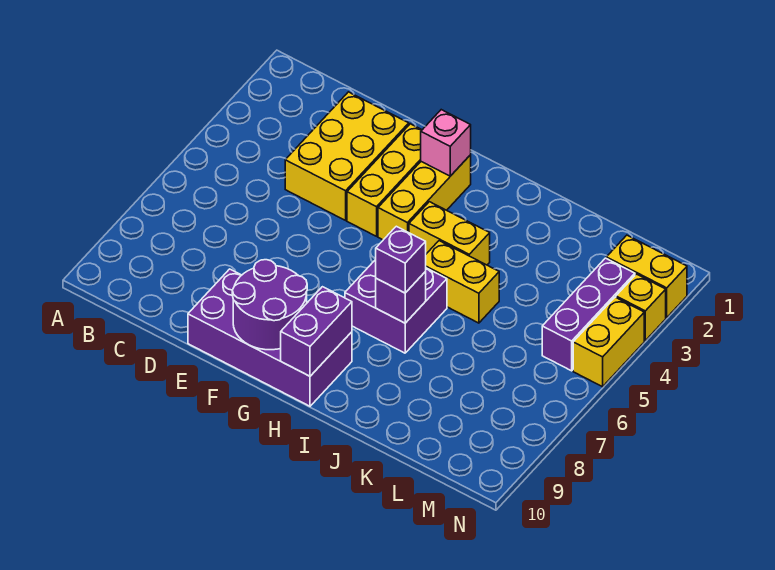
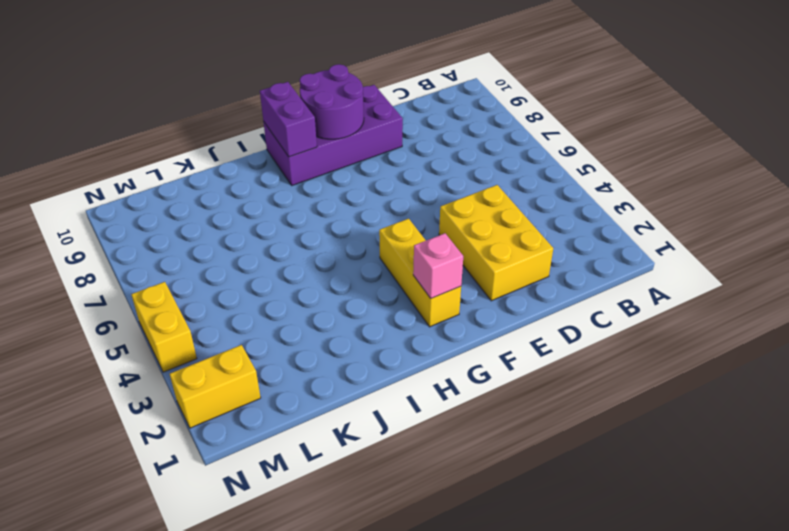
none -> yellow brick F2:F4 level 1
none -> yellow brick H4:I4 level 1
none -> purple brick H6:I7 level 1

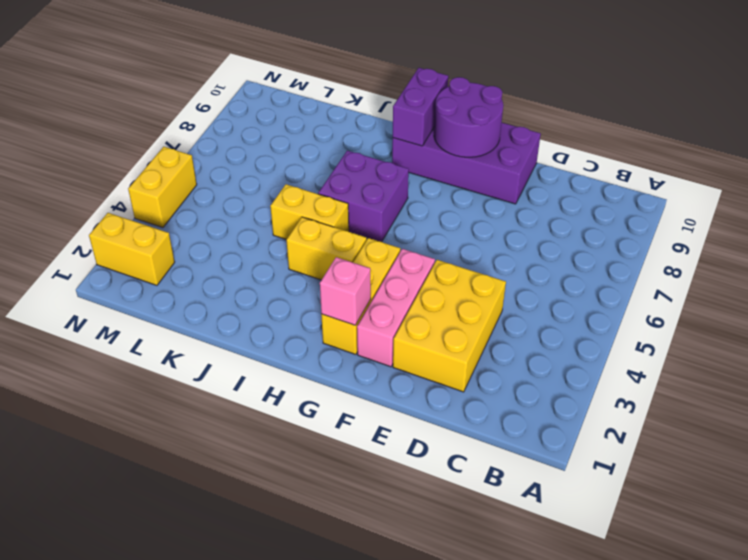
pink brick F2:F4 level 1 -> yellow brick F2:F4 level 1
none -> purple brick M3:M5 level 1
none -> yellow brick N3 level 1
none -> purple brick I7 level 2

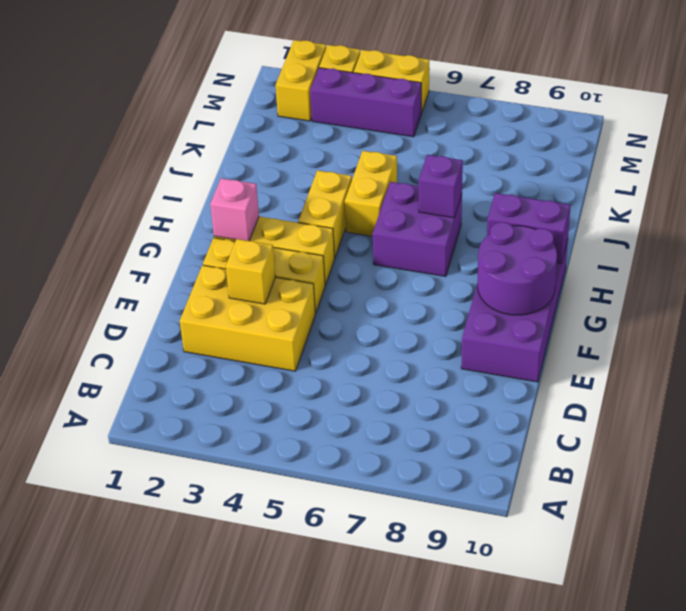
yellow brick E3 level 2 -> none
none -> purple brick I7 level 3

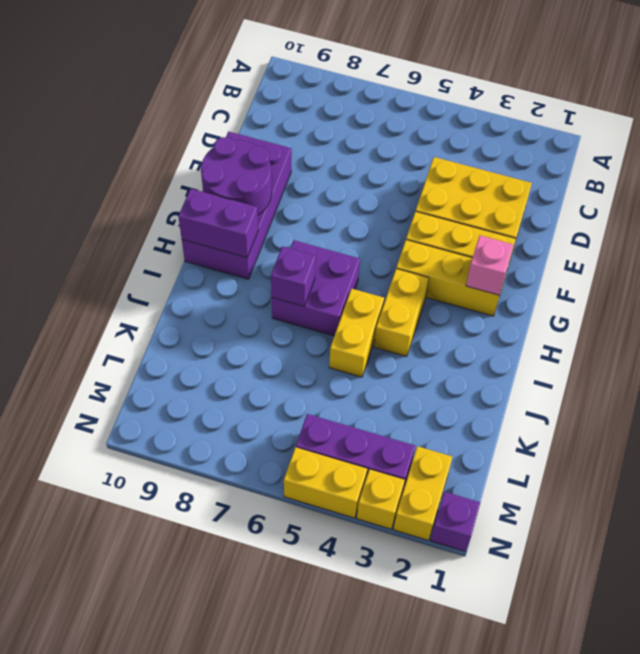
purple brick N1 level 1 -> purple brick I7 level 3

